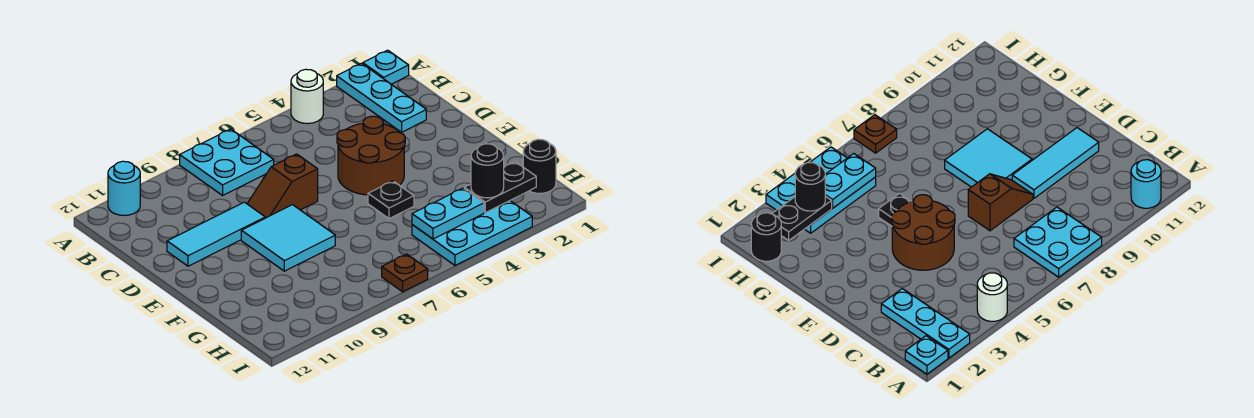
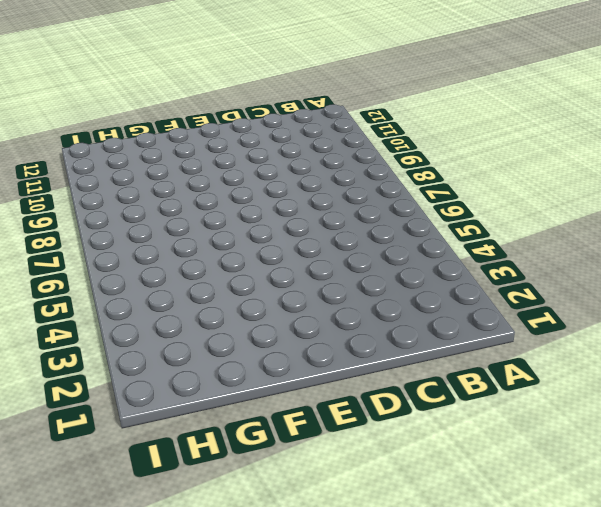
none -> cyan plate A1 level 1
none -> cyan plate A2:C2 level 1
none -> white round brick A4 level 1

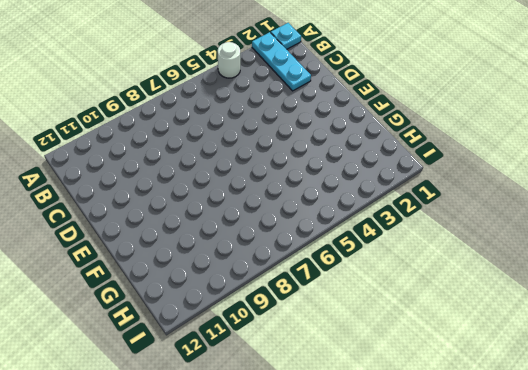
none -> cyan plate A7:B8 level 1
none -> cyan round brick A11 level 1
none -> brown round brick D4:E5 level 1

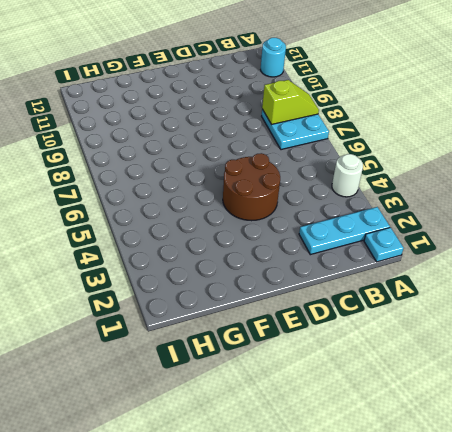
lime slope A8:B8 level 2 top B -> none
none -> brown slope D7:D8 level 1 top 7
none -> cyan tile D9:D11 level 1
none -> cyan tile E8:F9 level 1

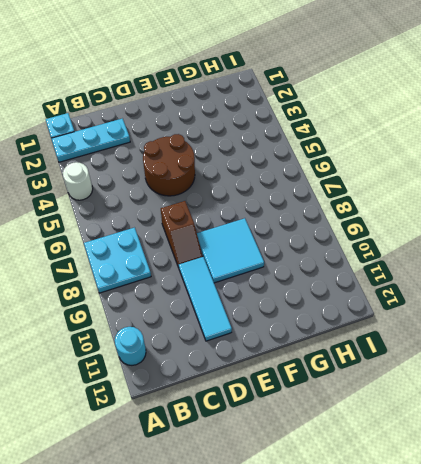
none -> black plate F5 level 1
none -> black round brick H1 level 1
none -> cyan plate H3:I5 level 1

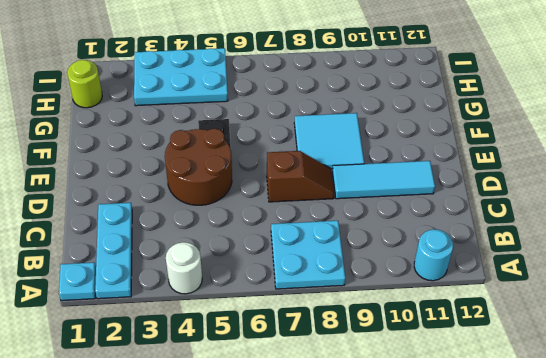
lime round brick H1 level 1 -> black round brick H1 level 1
none -> brown plate I7 level 1
none -> black plate H2:H3 level 2
none -> cyan plate H4:H5 level 2

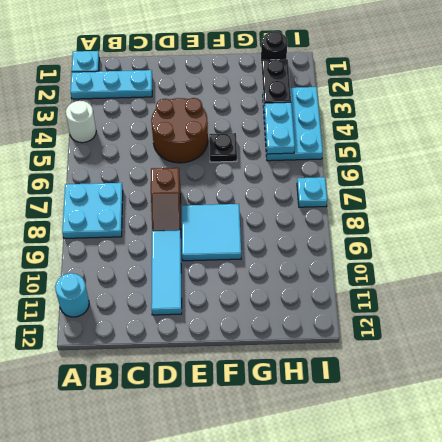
cyan plate I7 level 1 -> brown plate I7 level 1
none -> black round brick H3 level 3

